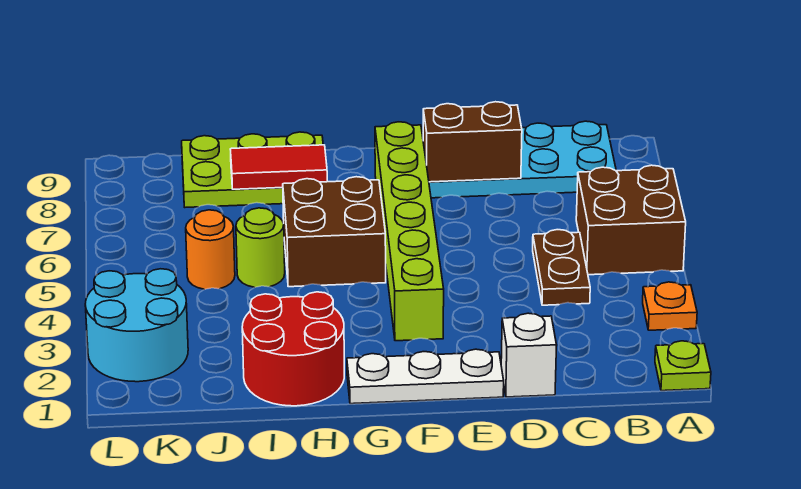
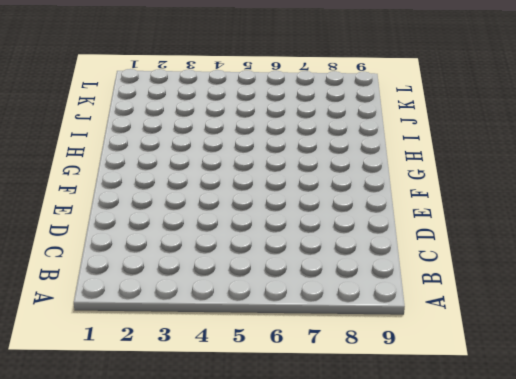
none -> lime plate A1 level 1
none -> orange plate A3 level 1
none -> brown brick A5:B6 level 1

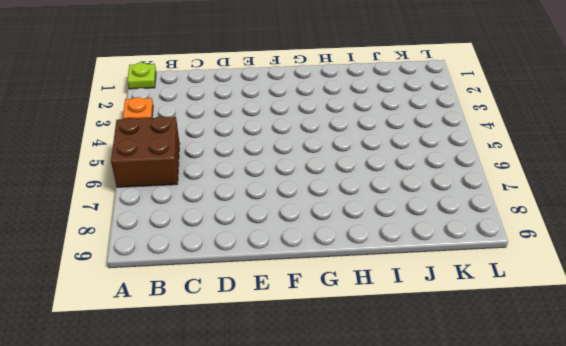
none -> cyan plate B8:E9 level 1
none -> brown plate C4:C5 level 1
none -> white brick D1 level 1

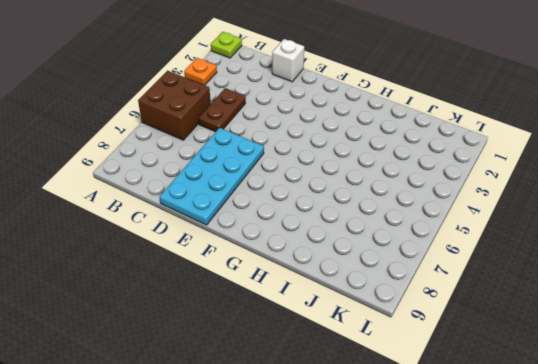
cyan plate D6:E9 level 1 -> cyan plate B8:E9 level 1
none -> white plate E1:G1 level 1
none -> lime brick F3:F8 level 1
none -> brown brick G5:H6 level 1

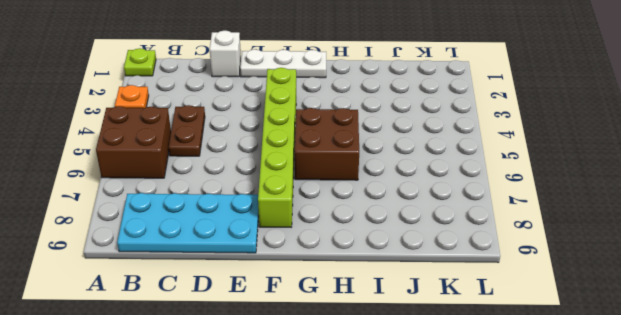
none -> red round brick H1:I2 level 1
none -> lime plate H8:J9 level 1
none -> lime round brick I5 level 1

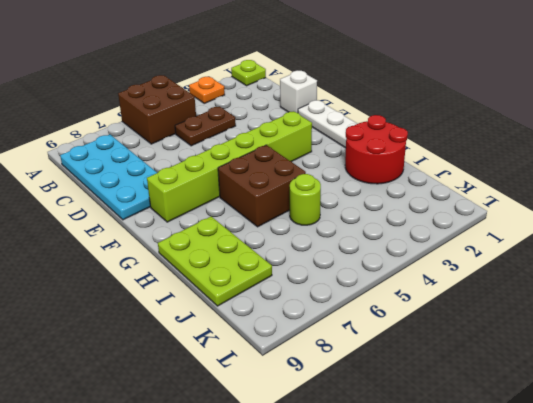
none -> orange round brick J5 level 1
none -> cyan round brick K2:L3 level 1
none -> brown brick D8:E8 level 2

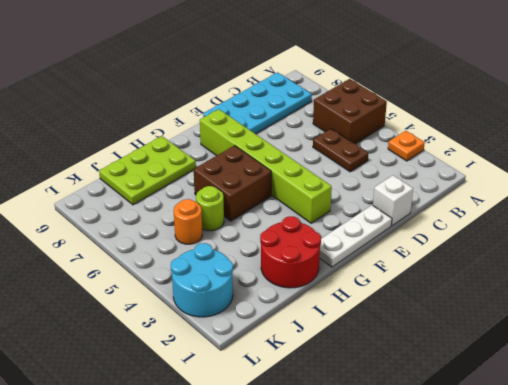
none -> lime plate A1 level 1
none -> brown brick D8:E8 level 2
none -> red tile H8:I8 level 2

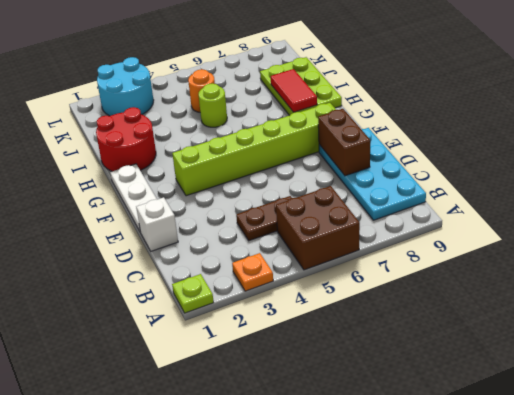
none -> brown brick G5:H6 level 1

